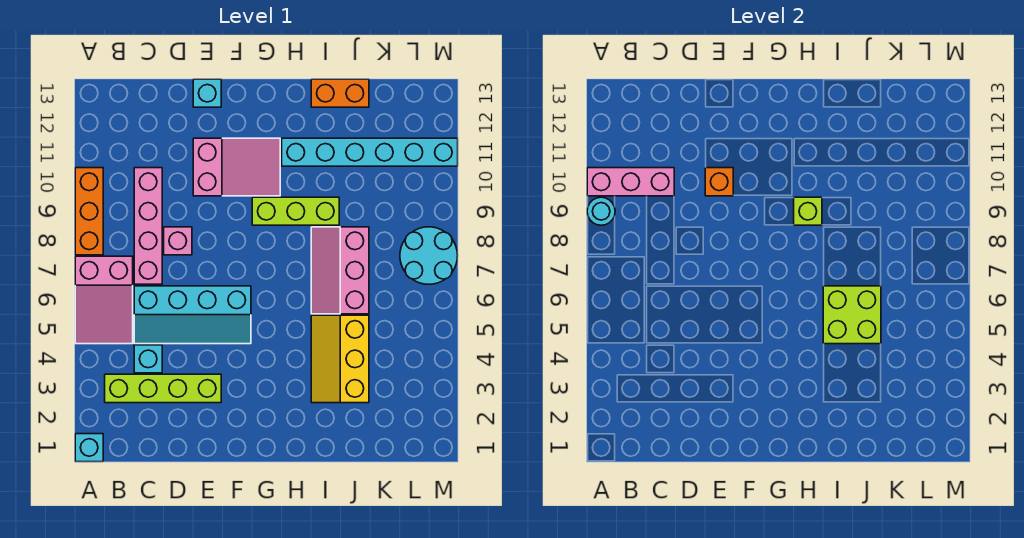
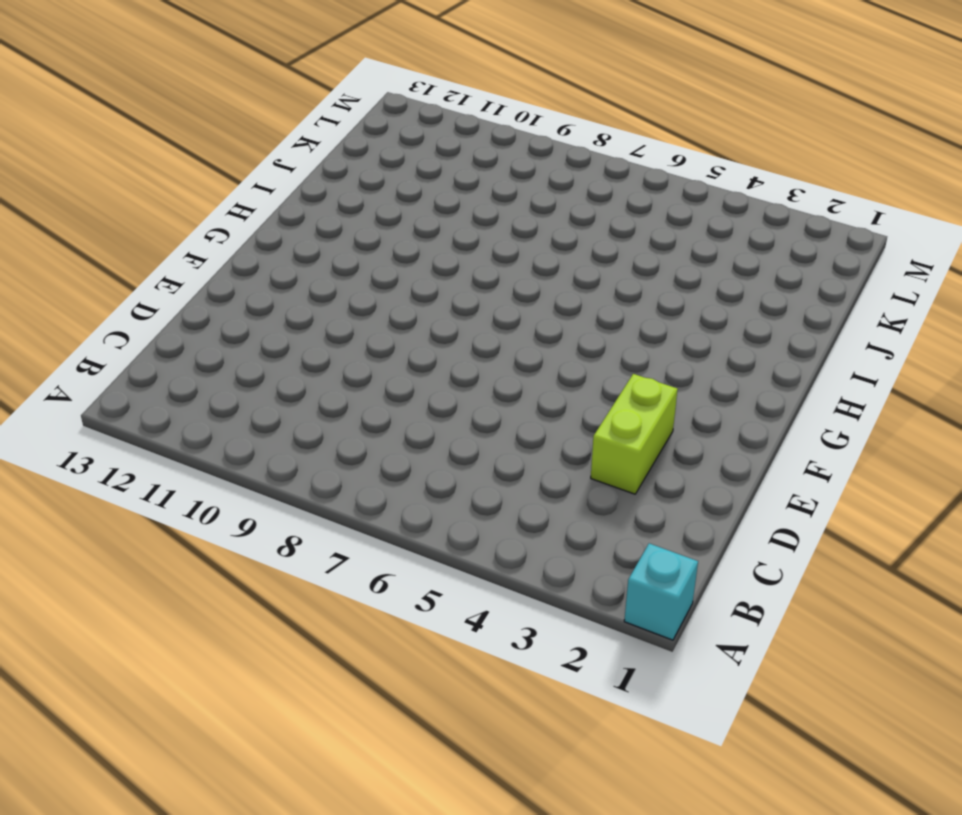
lime brick D3:E3 level 1 -> lime brick B3:E3 level 1
none -> pink slope A5:B7 level 1 top 7
none -> orange brick A8:A10 level 1
none -> cyan brick C4 level 1

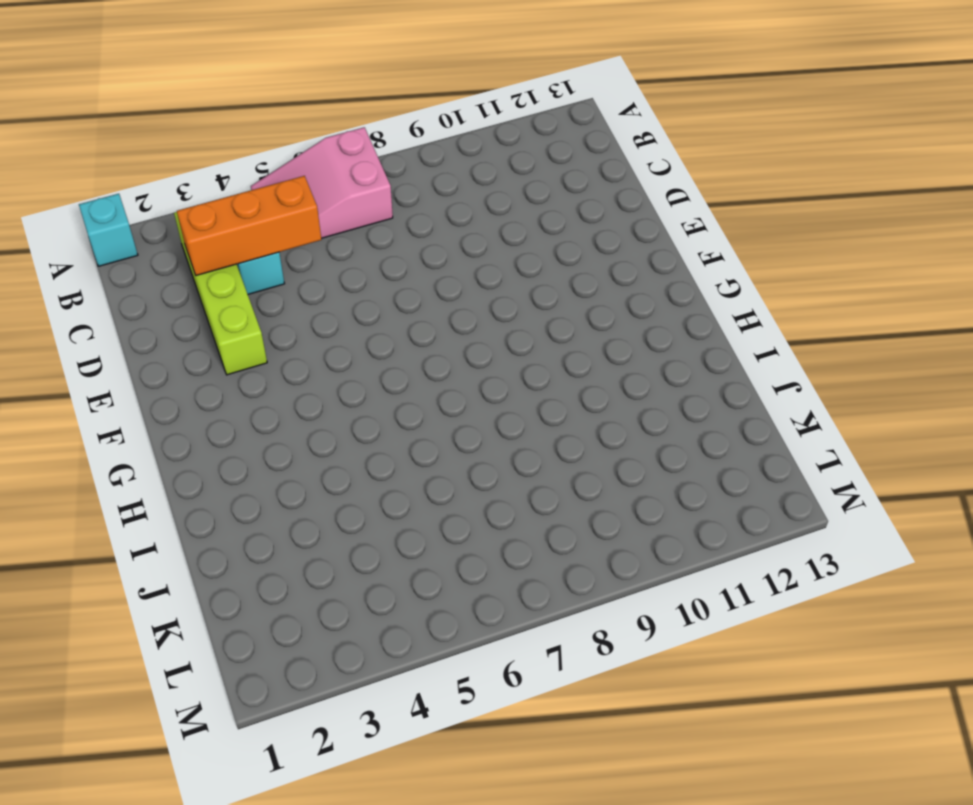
orange brick C3:C5 level 2 -> orange brick A8:A10 level 1
none -> cyan slope C5:F6 level 1 top 6
none -> pink brick C7:C10 level 1
none -> pink brick D8 level 1

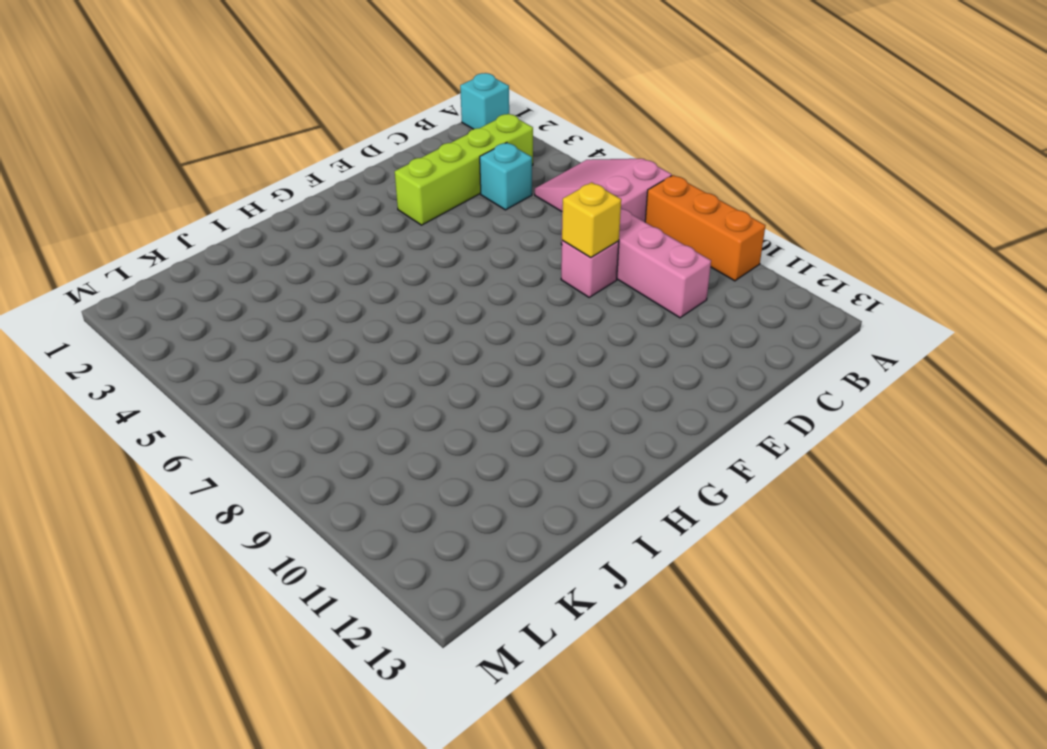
yellow brick D8 level 2 -> none
none -> cyan slope C5:F6 level 1 top 6
none -> pink slope E10:G11 level 1 top E
none -> cyan brick E13 level 1

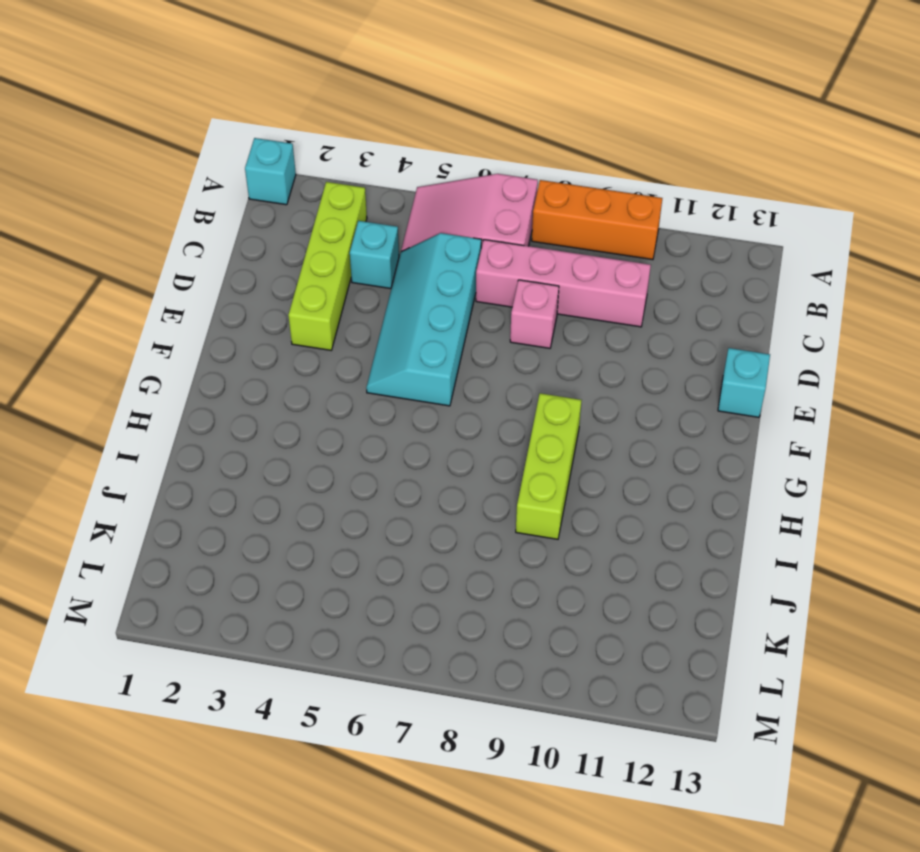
none -> pink slope E10:G11 level 1 top E
none -> cyan brick H11:M11 level 1
none -> yellow slope I3:J5 level 1 top J

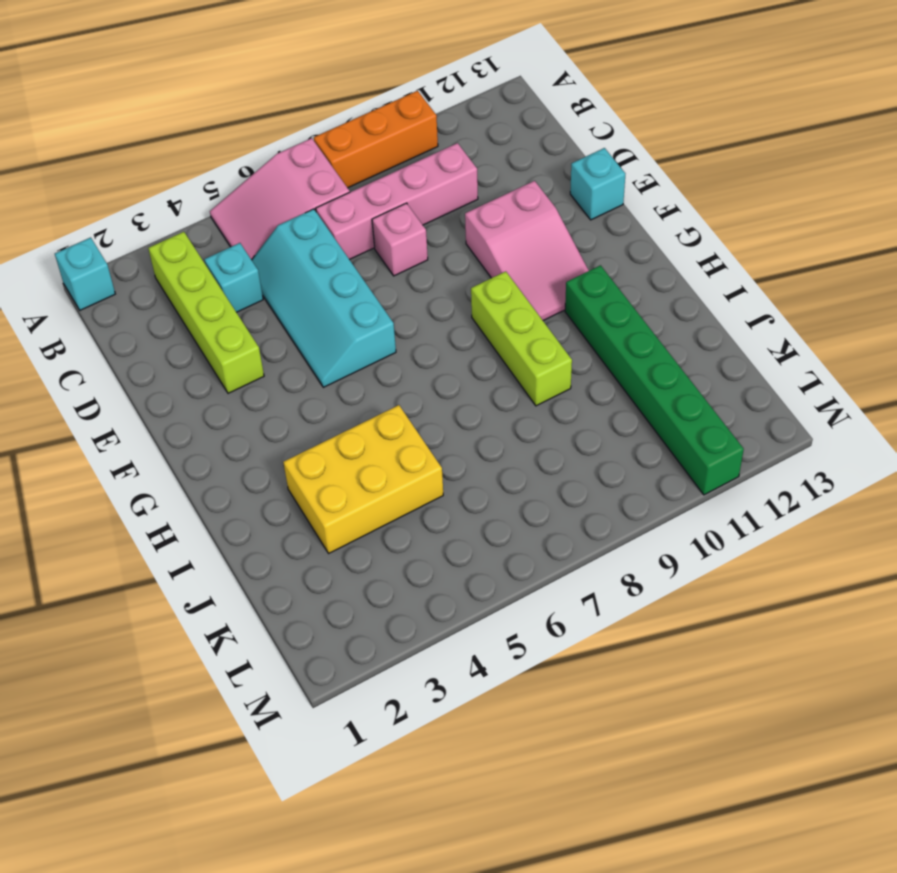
green brick H11:M11 level 1 -> cyan brick H11:M11 level 1
yellow brick I3:J5 level 1 -> yellow slope I3:J5 level 1 top J
none -> pink slope I6:J8 level 1 top J
none -> orange brick I13:J13 level 1
none -> cyan round brick L7:M8 level 1

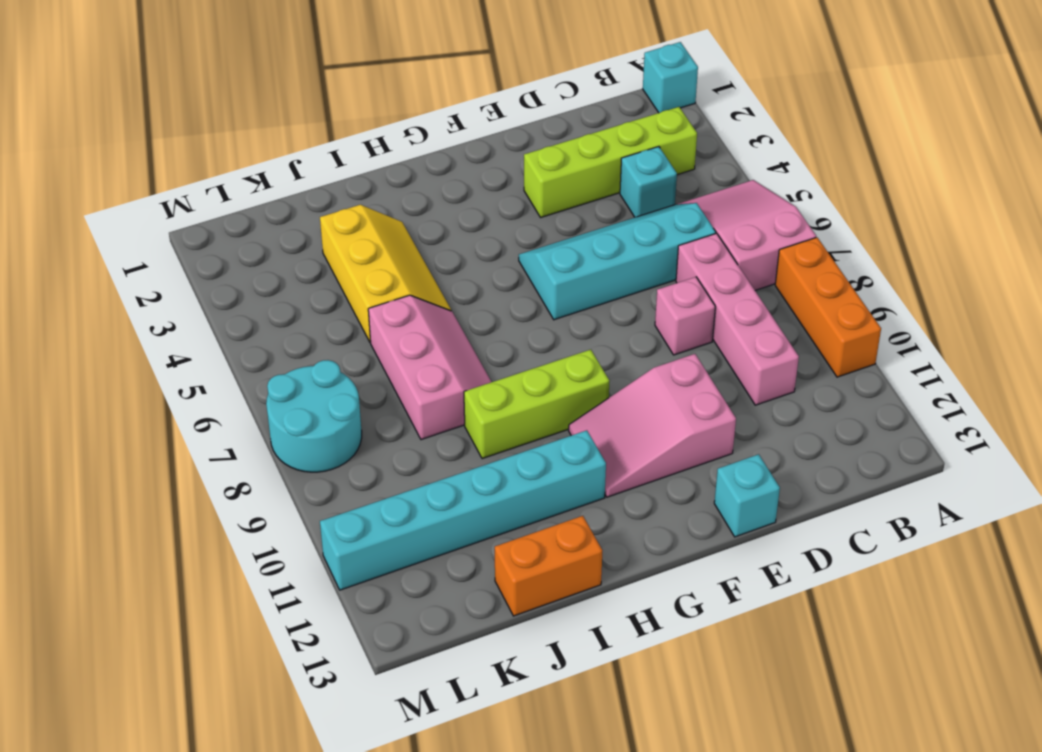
none -> cyan round brick A9 level 2
none -> pink brick A10:C10 level 2
none -> orange brick E10 level 2

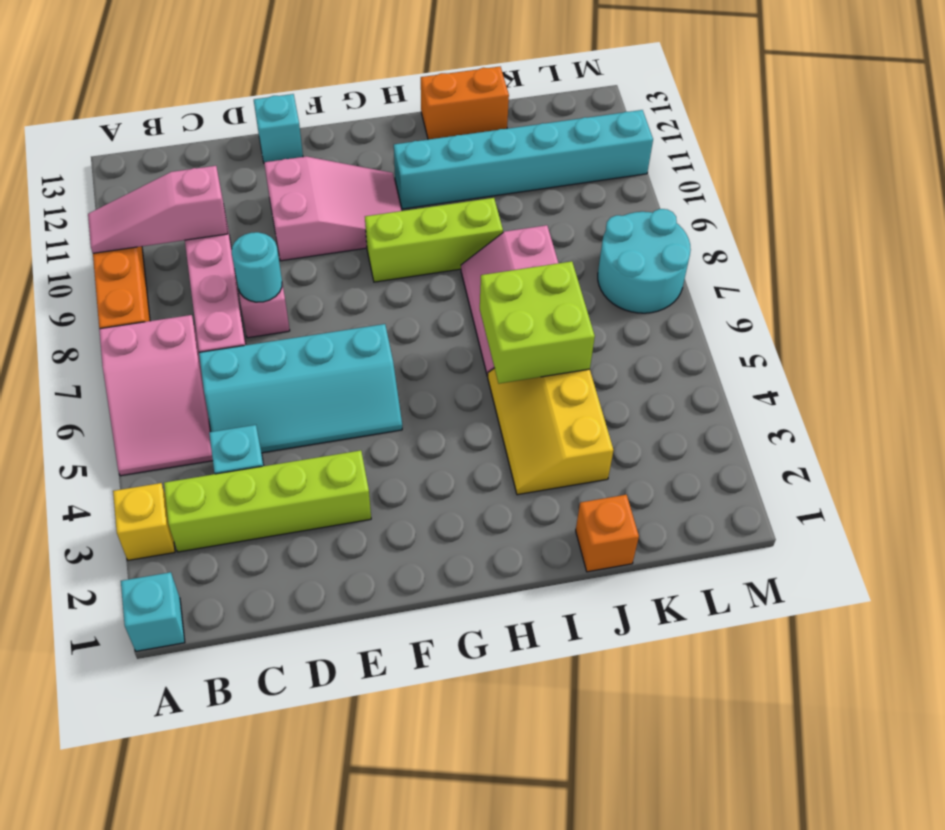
yellow brick A3 level 1 -> none
pink slope A10:C10 level 2 top C -> pink brick A10:C10 level 2
cyan round brick D8 level 2 -> cyan round brick A9 level 2
orange brick J1 level 1 -> orange brick E10 level 2
none -> lime brick H9 level 2

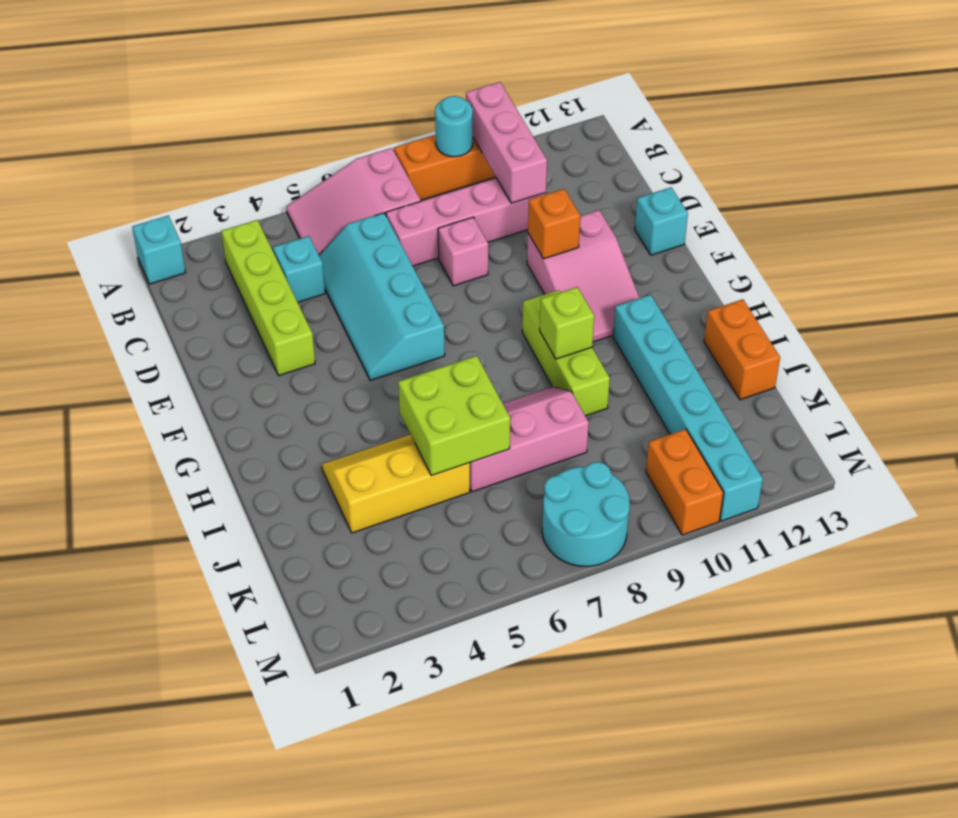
orange brick L10:M10 level 1 -> none

